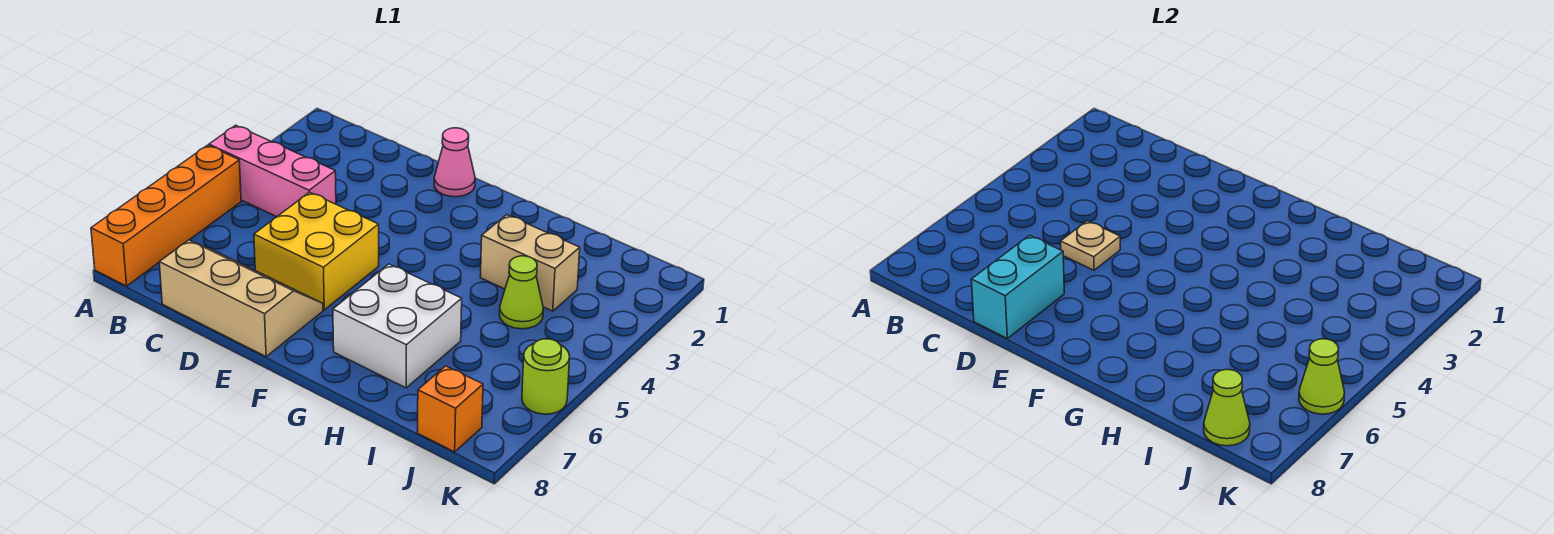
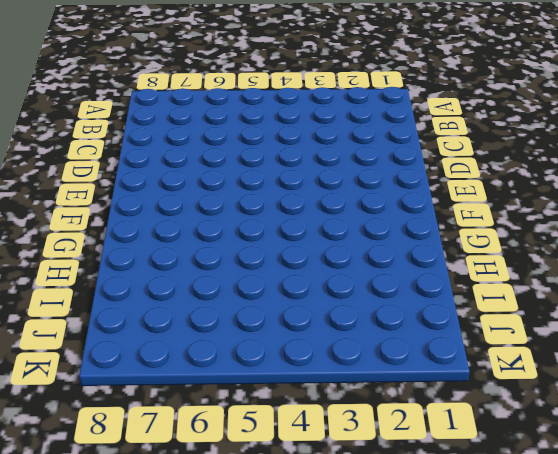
none -> pink brick A4:C4 level 1
none -> orange brick A5:A8 level 1
none -> tan slope C7:E8 level 1 top 8

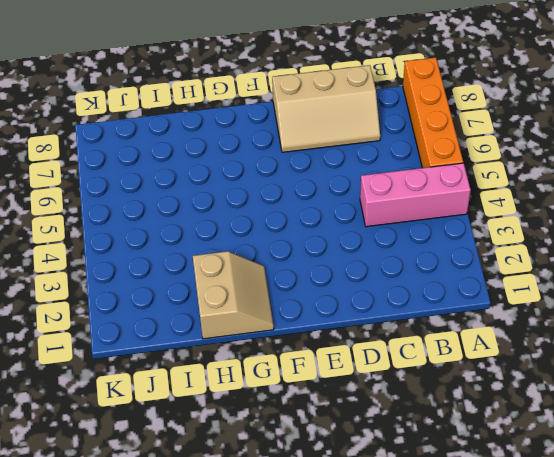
tan slope G1:H2 level 1 top H -> none
none -> yellow brick D5:E6 level 1
none -> pink cone E1 level 1
none -> white brick G6:H7 level 1

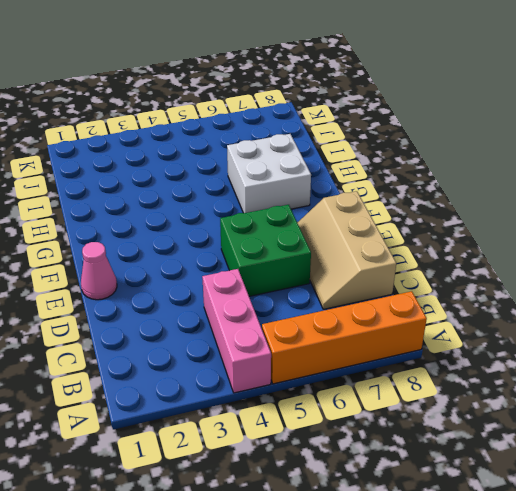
green brick D5:E6 level 1 -> yellow brick D5:E6 level 1
none -> tan brick H3:I3 level 1
none -> lime cone I4 level 1
none -> orange brick J8 level 1

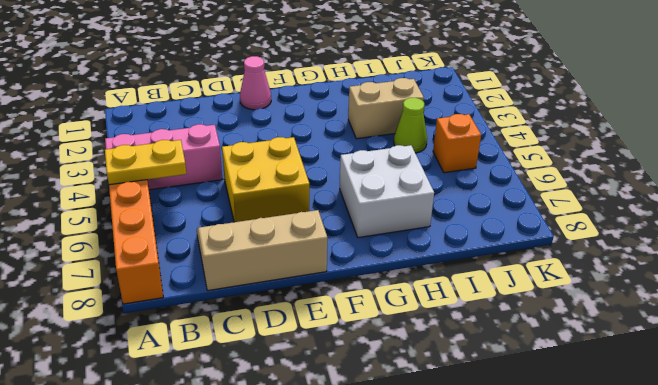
yellow plate A5:B5 level 2 -> none
orange brick J5 level 1 -> orange brick J8 level 1
none -> lime round brick K6 level 1
none -> tan plate D5 level 2
none -> cyan brick D7:D8 level 2

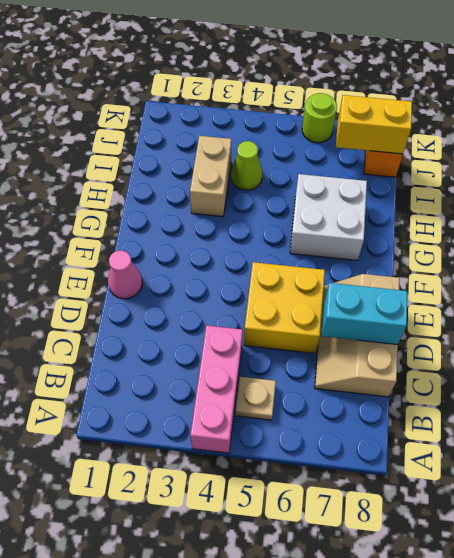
tan plate B5 level 1 -> tan plate D5 level 2
yellow brick J7:J8 level 2 -> lime cone J8 level 2
none -> orange brick A5:A8 level 1
none -> lime cone K6 level 2

